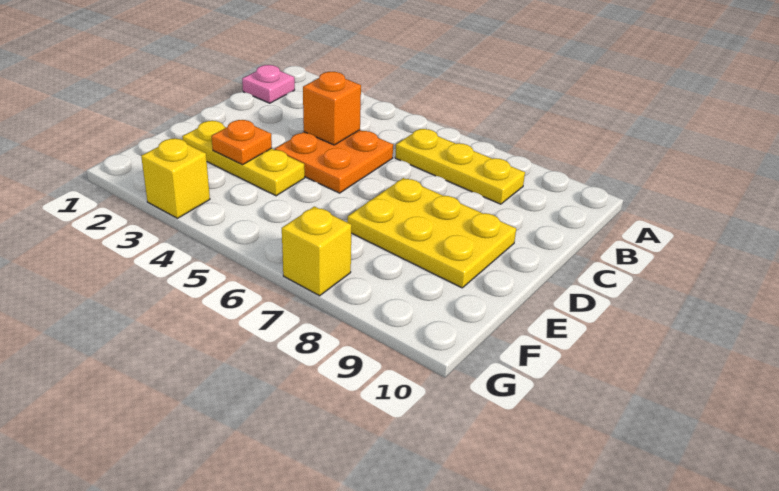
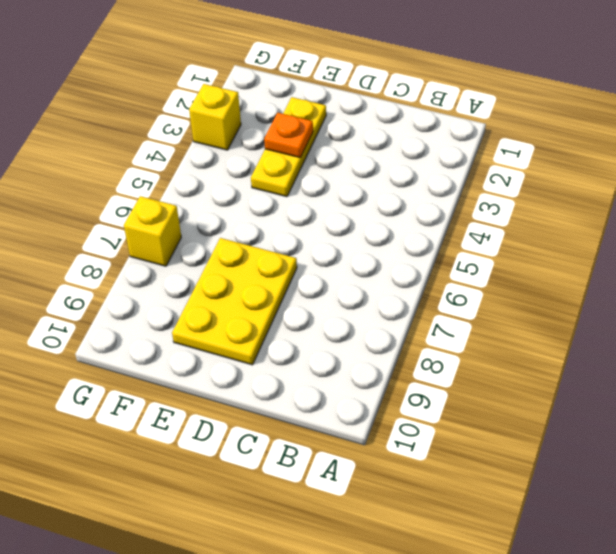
none -> pink plate B1 level 1
none -> yellow plate B6:B8 level 1

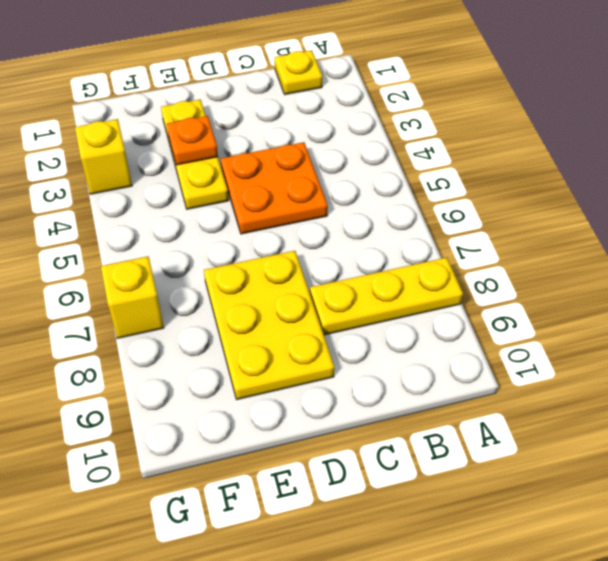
yellow plate A8:C8 level 1 -> yellow plate B6:B8 level 1
yellow plate B1 level 1 -> pink plate B1 level 1
none -> orange brick C4 level 2

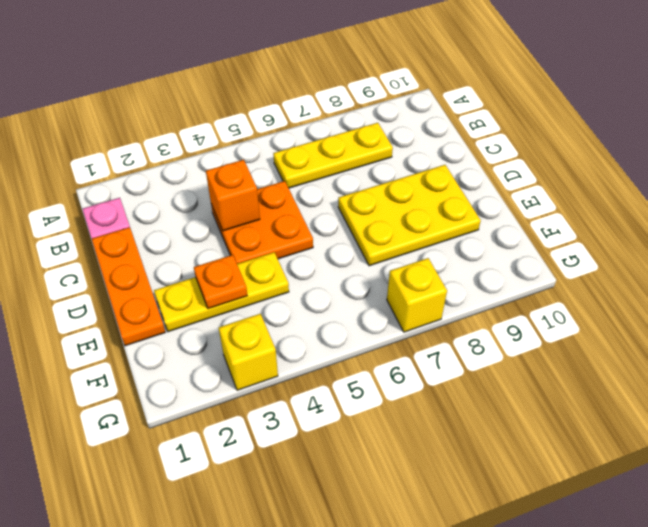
orange plate C1:E1 level 1 -> none

